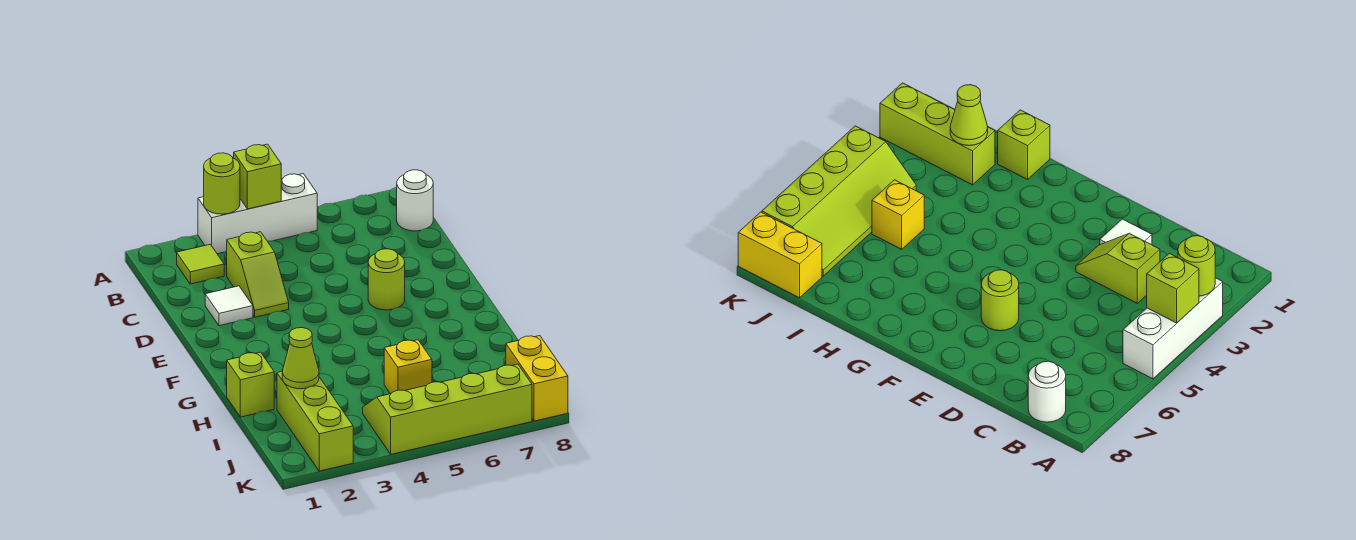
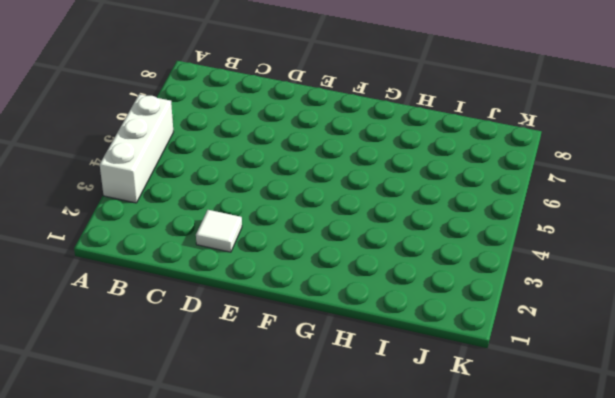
none -> lime tile B2 level 1
none -> white round brick B8 level 1
none -> lime slope C3:D3 level 1 top C

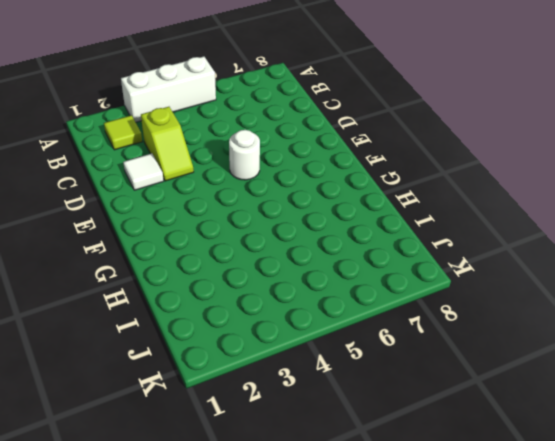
white round brick E5 level 1 -> white round brick B8 level 1
none -> lime round brick E6 level 1
none -> lime brick H1 level 1
none -> lime brick I2:K2 level 1

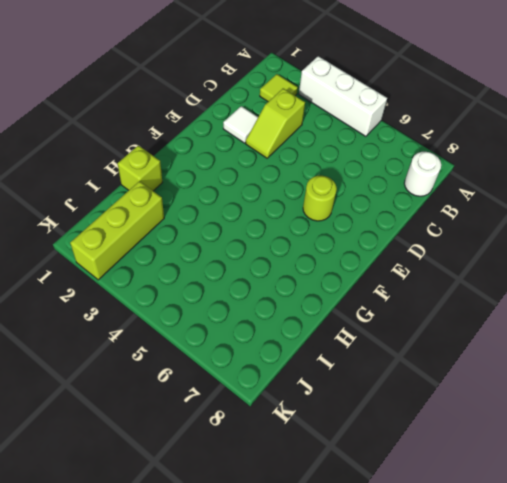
none -> yellow brick I5 level 1
none -> lime slope J4:K7 level 1 top K
none -> yellow brick J8:K8 level 1

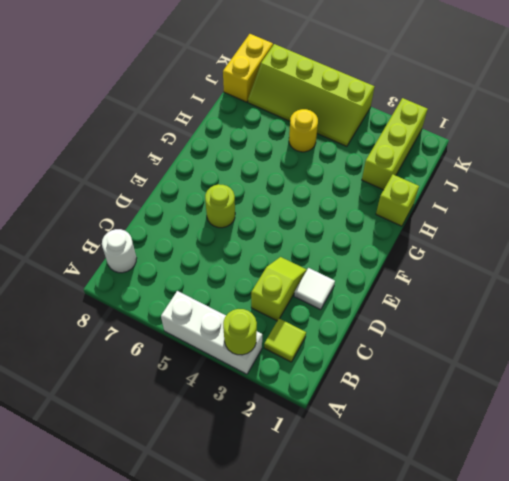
yellow round brick I5 level 1 -> yellow brick I5 level 1
none -> lime brick A4 level 2
none -> lime cone I2 level 2

